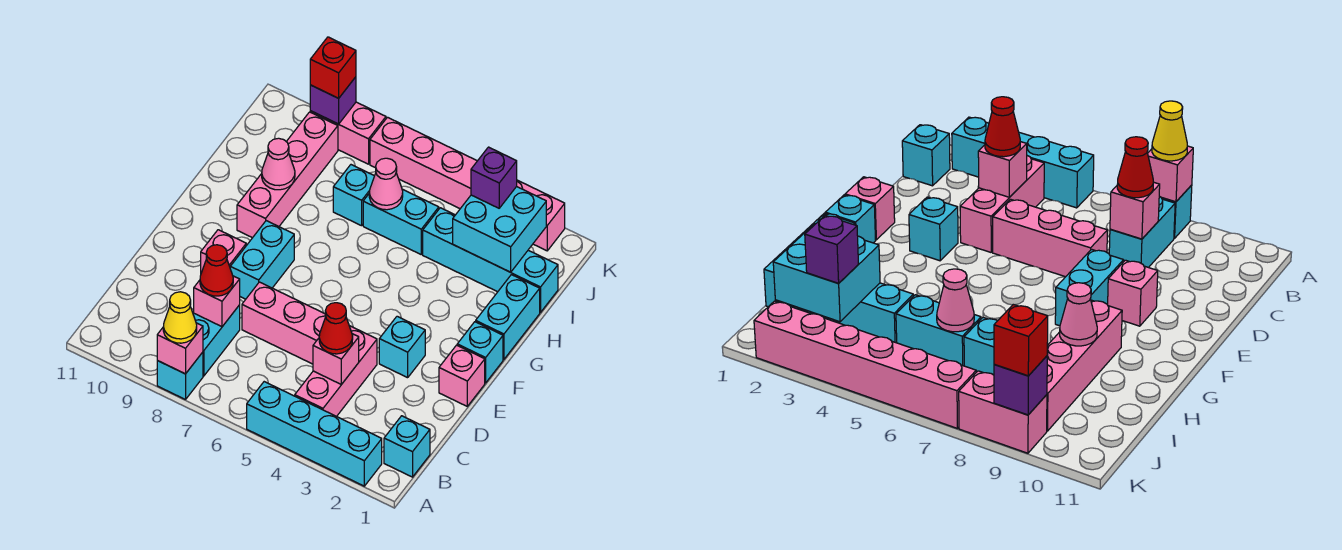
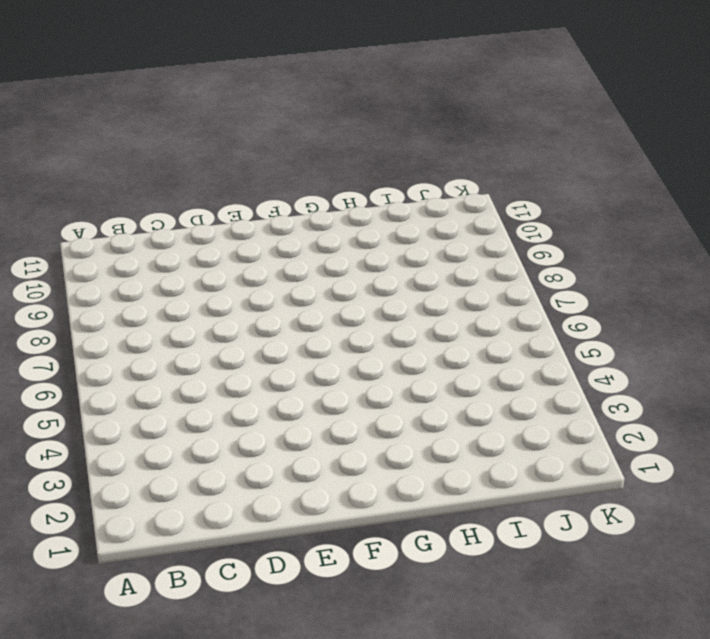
none -> cyan brick A2:A5 level 1
none -> cyan brick A8 level 1
none -> cyan brick B1 level 1
none -> pink brick B4:D4 level 1

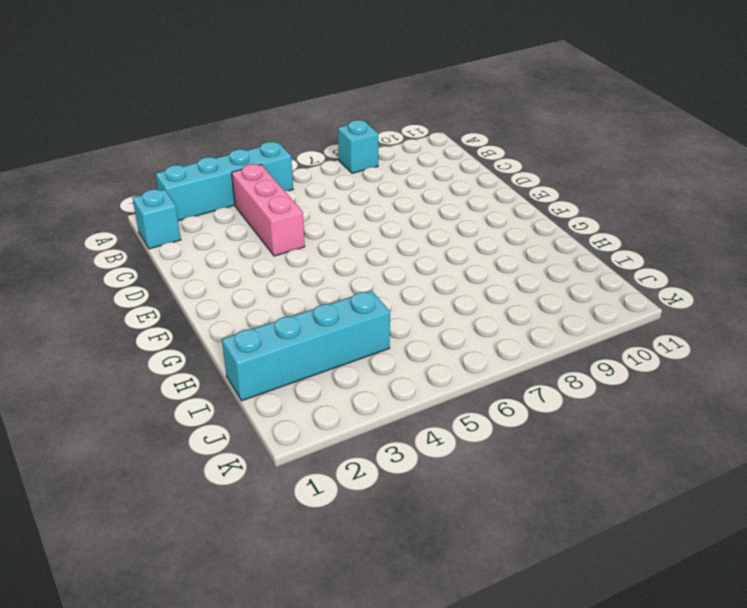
none -> cyan brick B8:C8 level 1
none -> pink brick D5:D7 level 1
none -> pink brick E1 level 1
none -> cyan brick E3 level 1

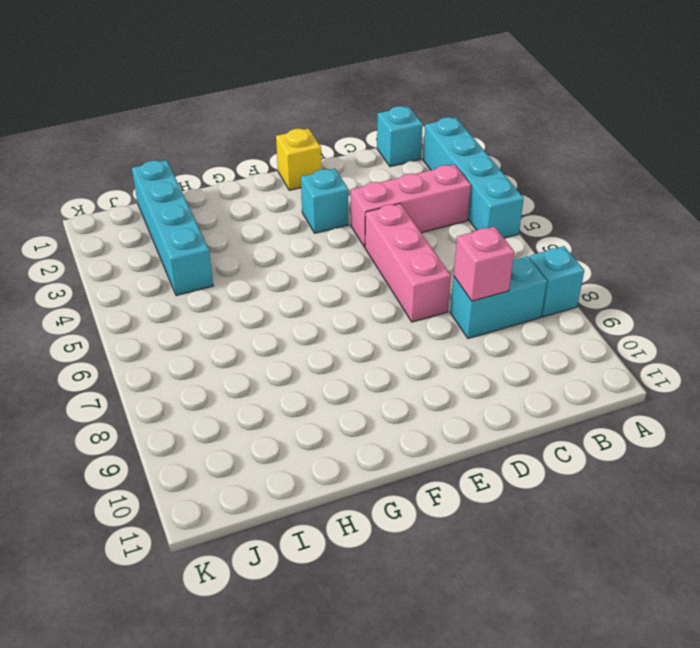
yellow brick E1 level 1 -> pink brick E1 level 1
none -> cyan brick E8:F8 level 1
none -> pink brick E9 level 1
none -> cyan brick F1 level 1
none -> cyan brick G1:H1 level 1

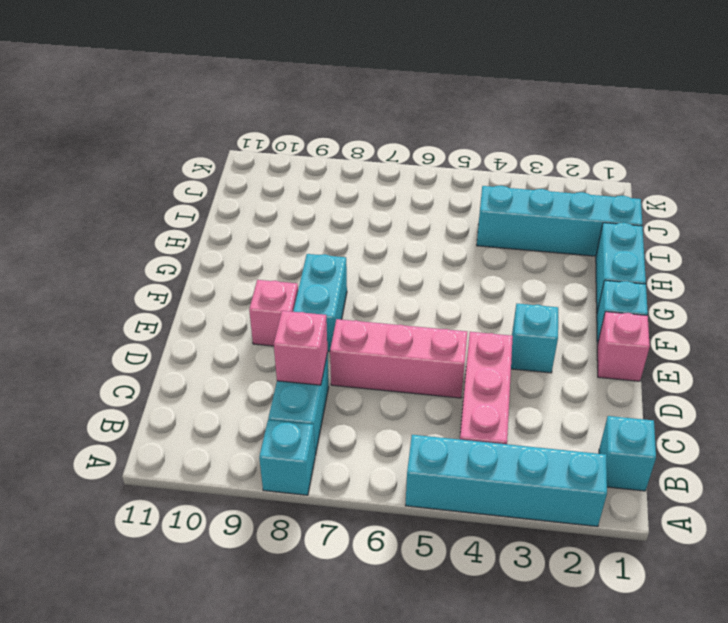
none -> pink brick G9:J9 level 1
none -> cyan brick I5:I6 level 1
none -> cyan brick I7 level 1
none -> pink brick K2:K7 level 1

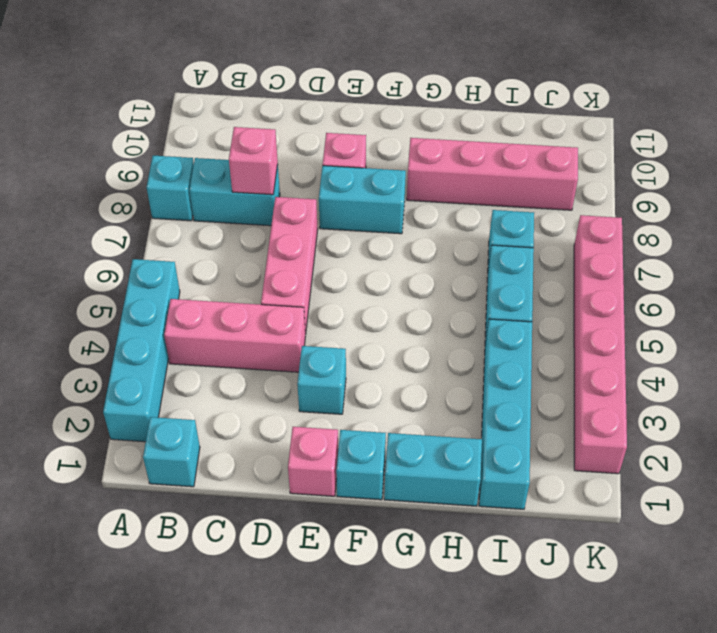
none -> pink brick K8:K9 level 1
none -> pink brick A8 level 2
none -> pink brick C4 level 2
none -> pink cone H9 level 2

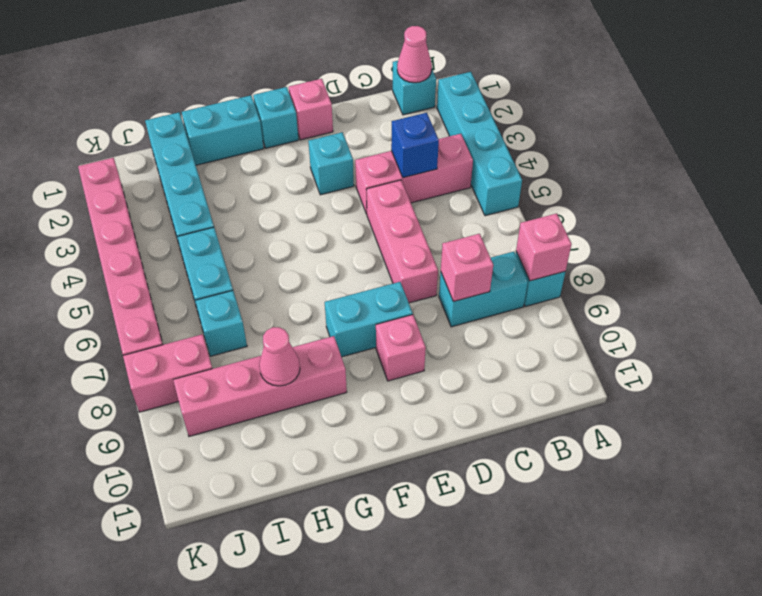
pink cone B1 level 2 -> pink cone I6 level 2
blue brick C4 level 2 -> pink brick C4 level 2
pink brick J8:K8 level 1 -> pink brick K8:K9 level 1
none -> cyan brick I2:J3 level 2
none -> purple brick K9 level 2
none -> yellow cone A8 level 3
none -> red cone C4 level 3

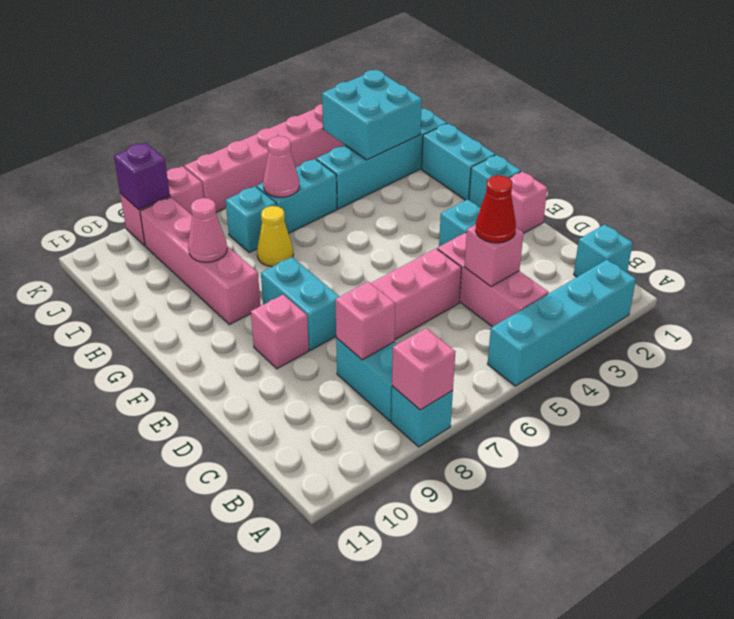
yellow cone H7 level 1 -> yellow cone A8 level 3
none -> red cone C8 level 3
none -> purple brick J3 level 3
none -> red brick K9 level 3

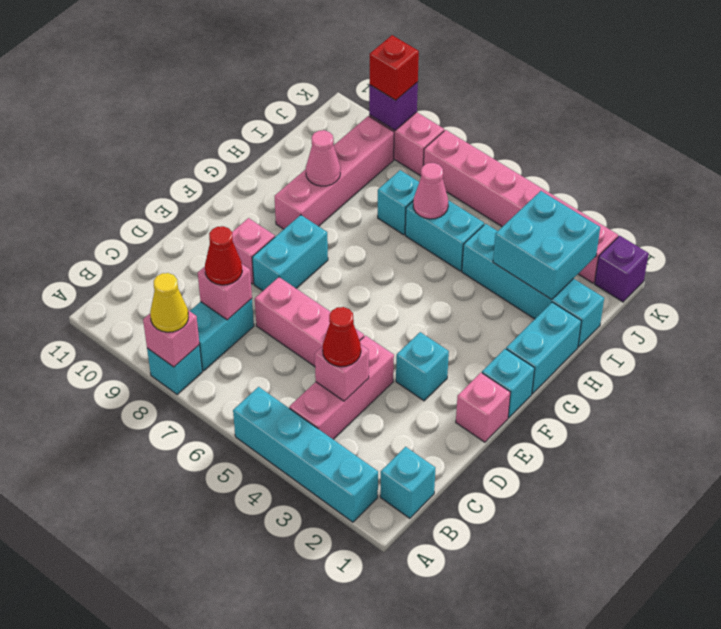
purple brick K1 level 1 -> purple brick J3 level 3

